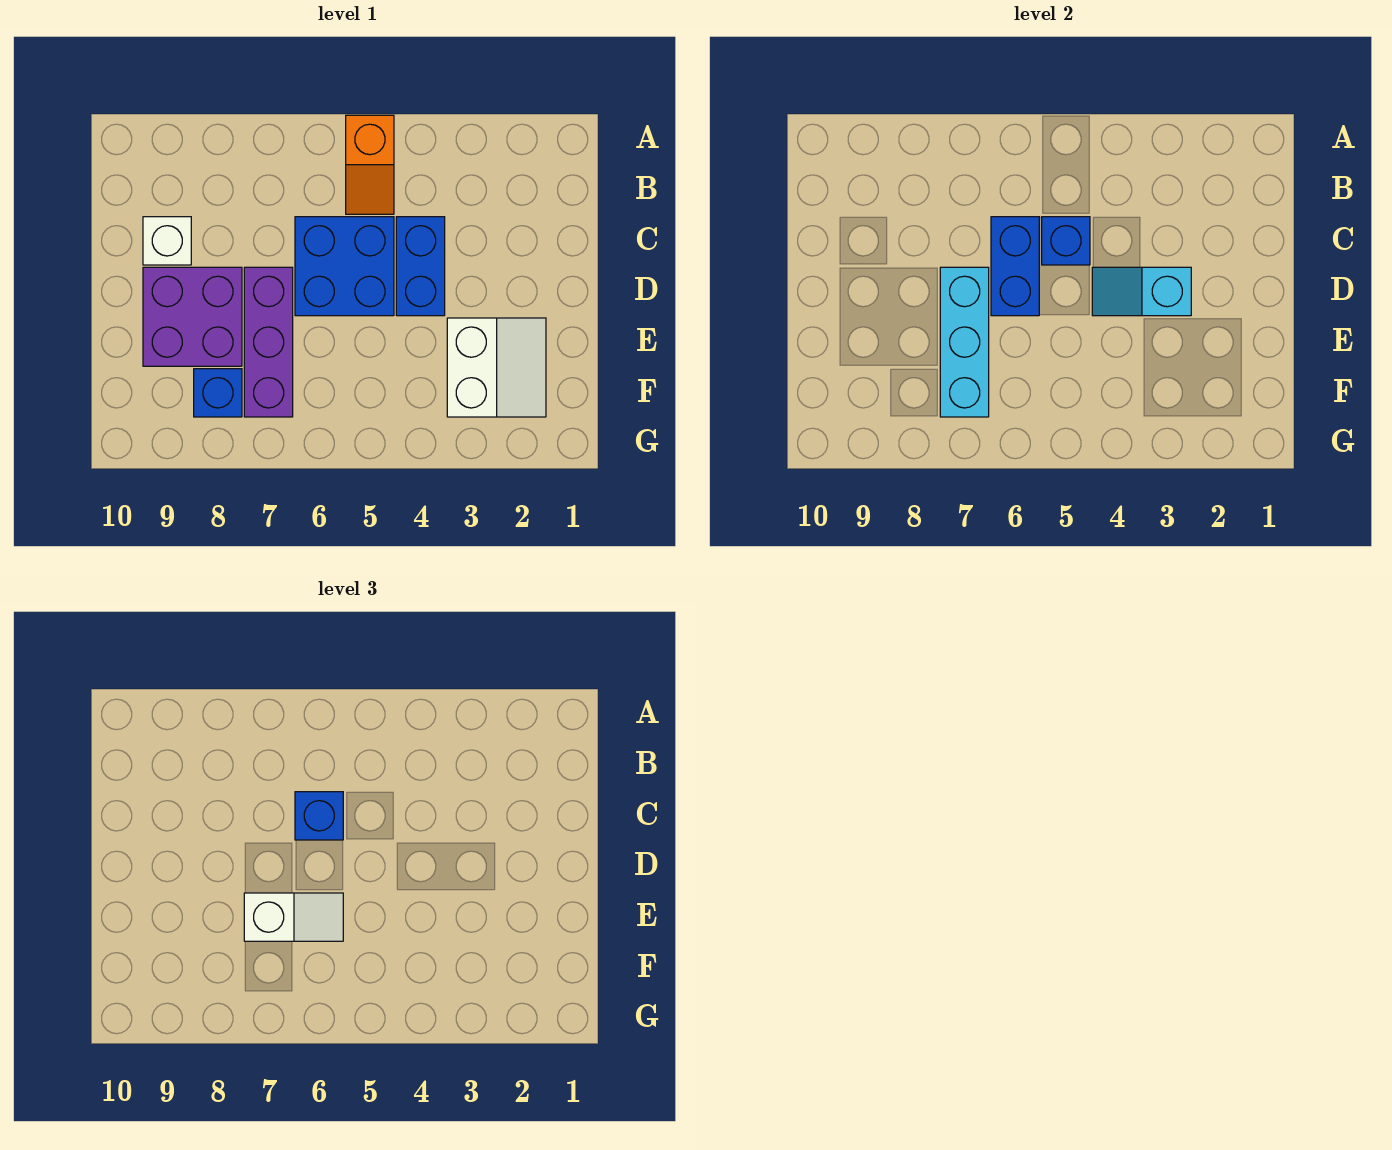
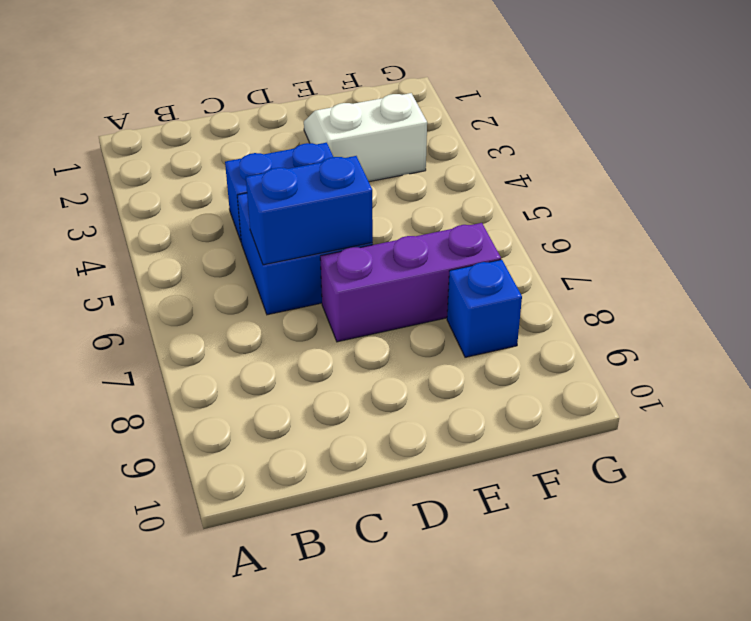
none -> orange slope A5:B5 level 1 top A
none -> white brick C9 level 1
none -> purple brick D8:E9 level 1

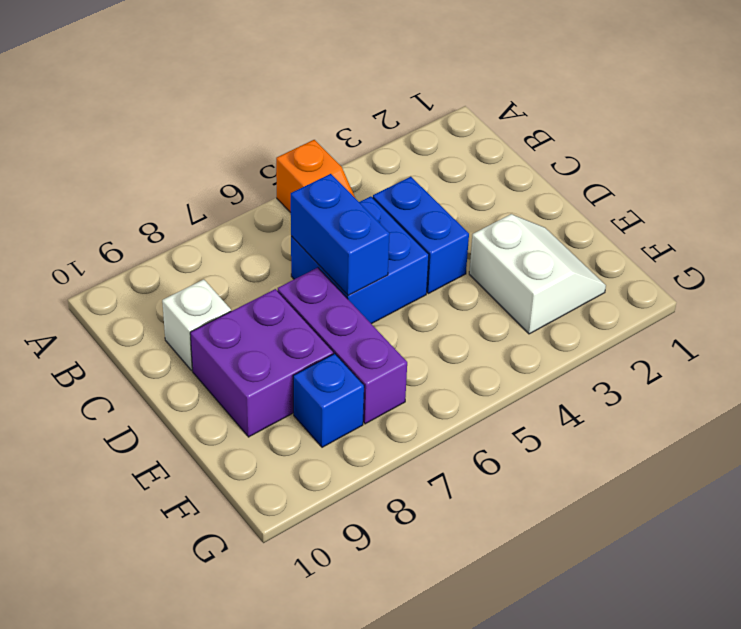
none -> blue brick C5 level 2
none -> cyan slope D3:D4 level 2 top 3
none -> cyan brick D7:F7 level 2

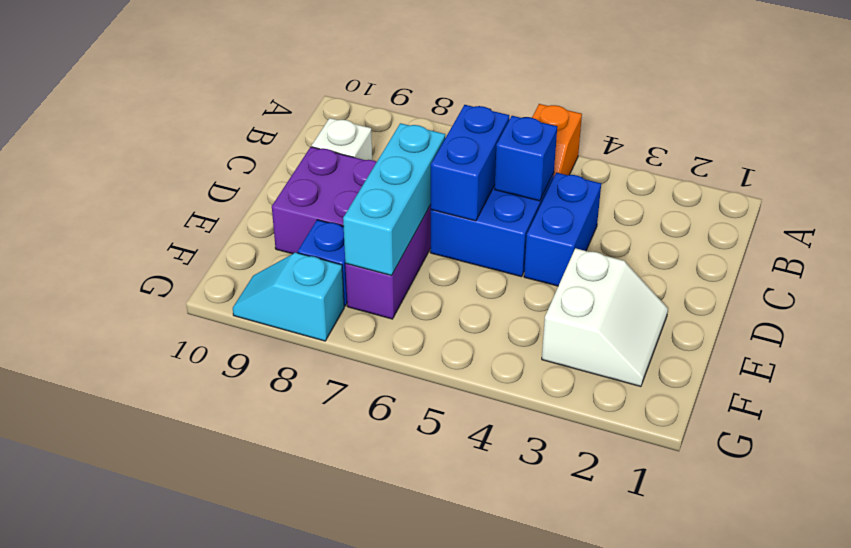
cyan slope G8:G9 level 1 top 8 -> cyan slope D3:D4 level 2 top 3
none -> blue brick C6 level 3
none -> white slope E6:E7 level 3 top 7

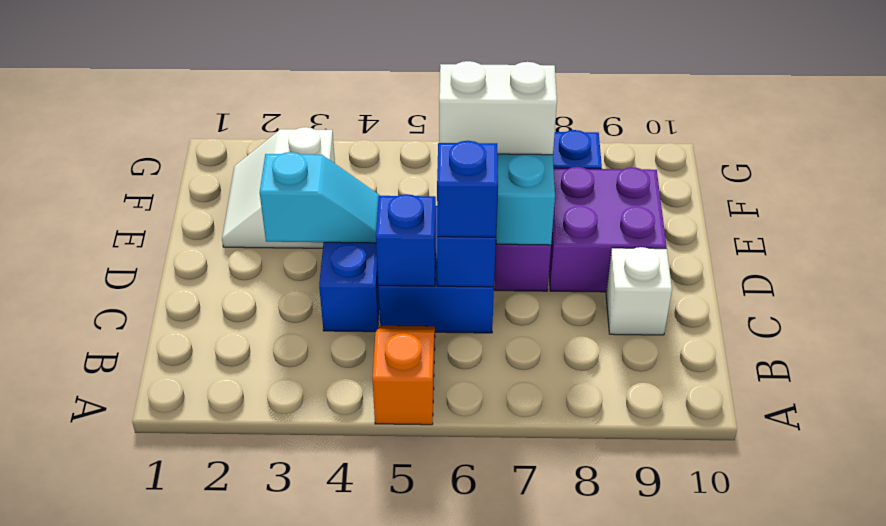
white brick E6:E7 level 3 -> white slope E6:E7 level 3 top 7

